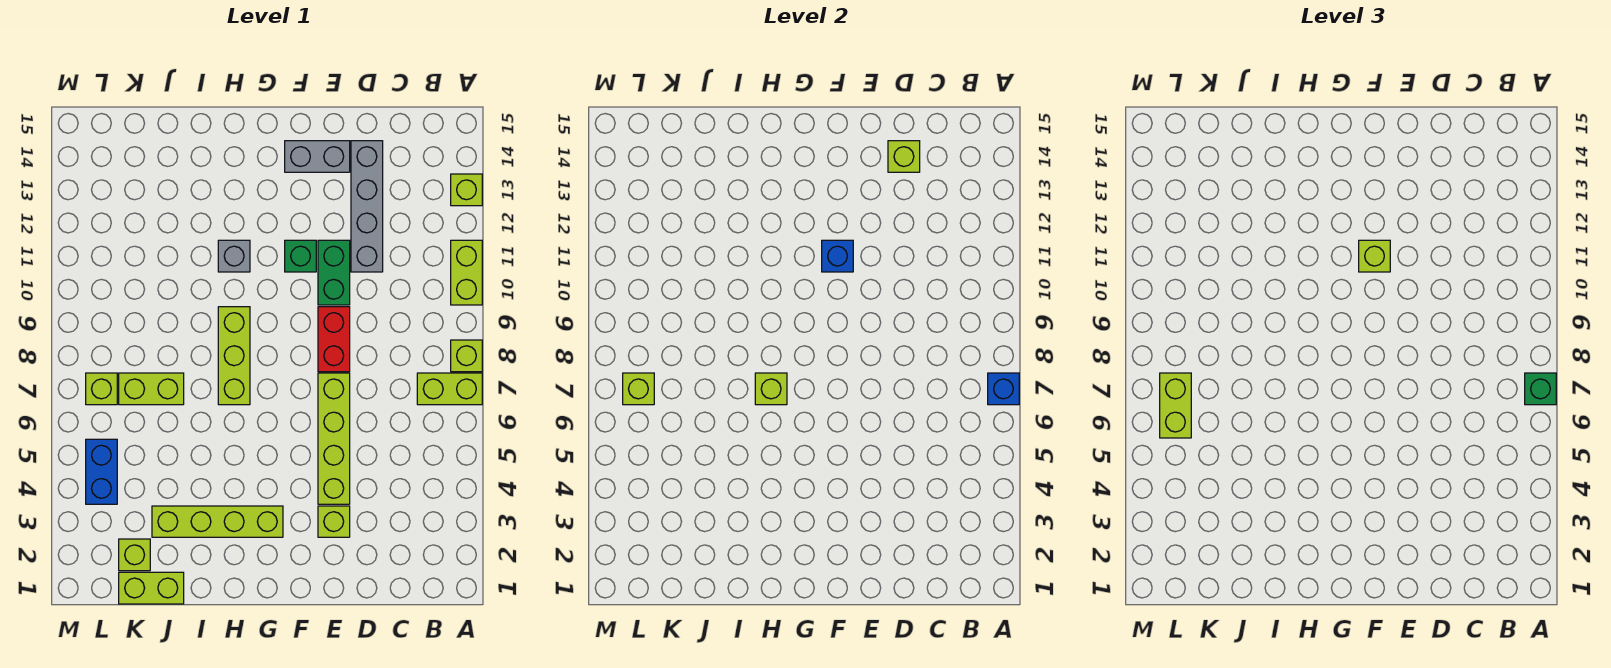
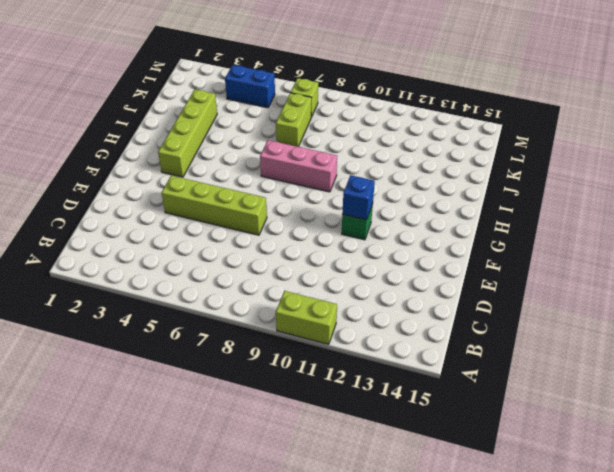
pink brick H7:H9 level 1 -> lime brick H7:H9 level 1
none -> lime brick A7:B7 level 1
none -> lime brick A8 level 1
none -> lime brick A13 level 1

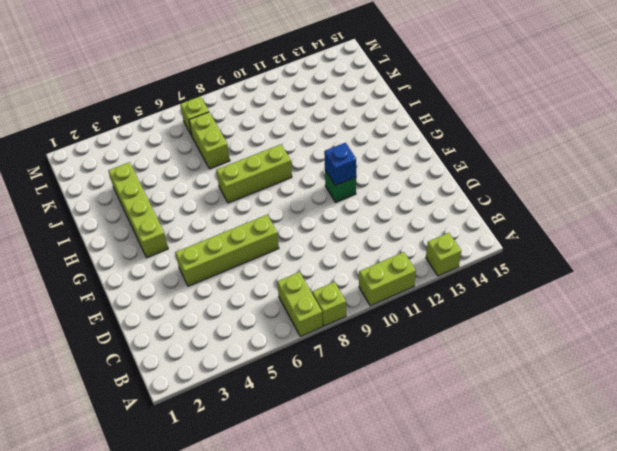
none -> grey brick D11:D14 level 1
none -> lime brick E3 level 1
none -> red brick E8:E9 level 1

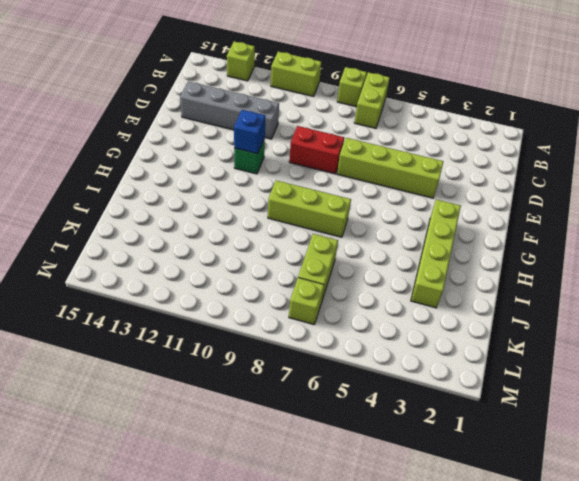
none -> lime brick E3 level 1
none -> green brick E10:E11 level 1
none -> grey brick E14:F14 level 1

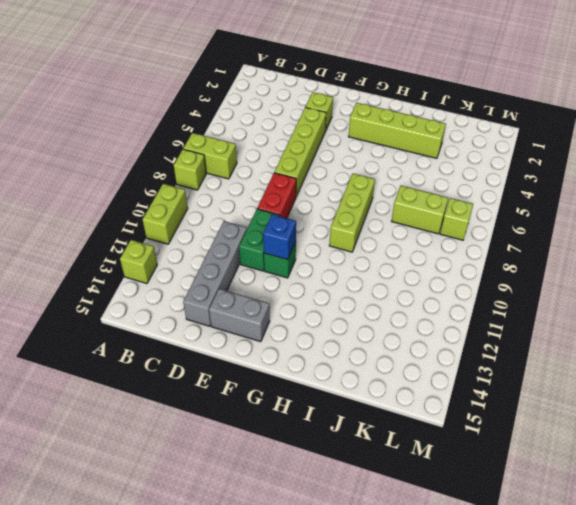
none -> grey brick H11 level 1
none -> lime brick J1:K1 level 1
none -> lime brick K2 level 1

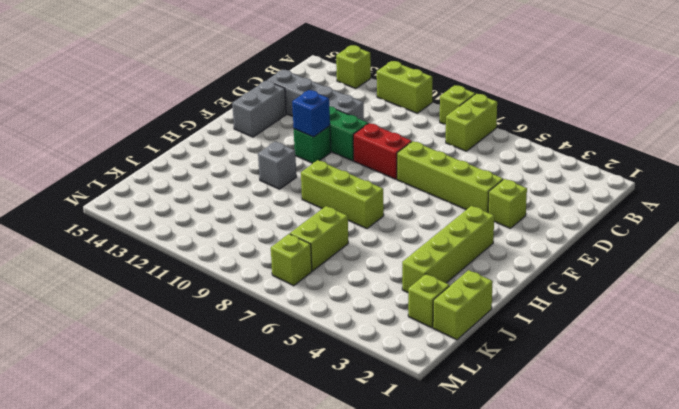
none -> blue brick L4:L5 level 1
none -> blue brick A7 level 2
none -> lime brick D14 level 2

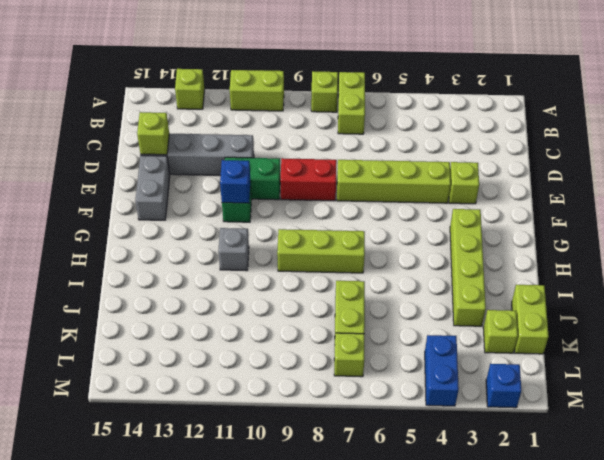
blue brick L4:M4 level 1 -> blue brick L4:L5 level 1
blue brick M2 level 1 -> blue brick A7 level 2
none -> lime brick H7 level 2
none -> lime brick L7 level 2
none -> green brick A7 level 3

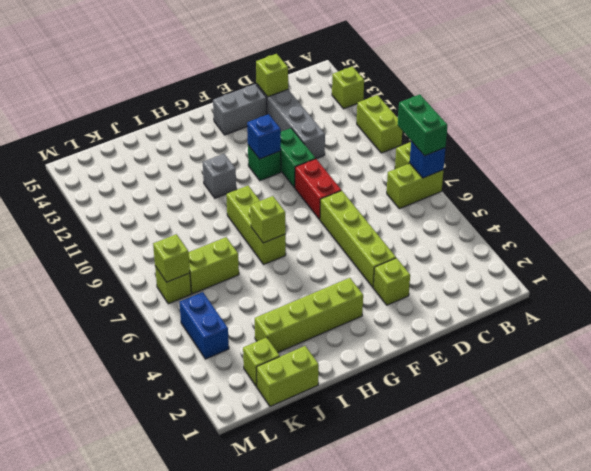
green brick A7:A8 level 3 -> green brick A7 level 3
none -> lime brick F11 level 3
none -> lime brick L6:L7 level 3

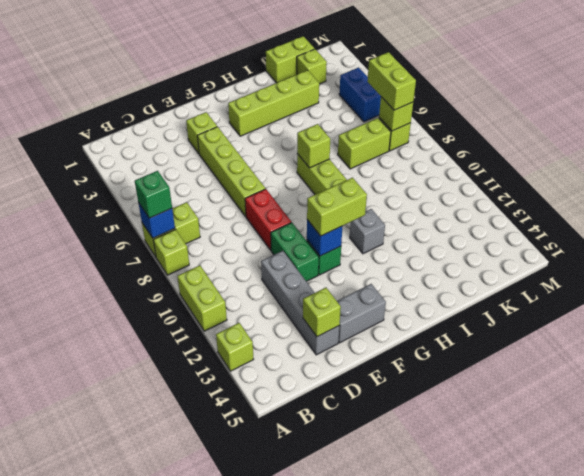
lime brick F11:G11 level 3 -> lime brick F11 level 3

